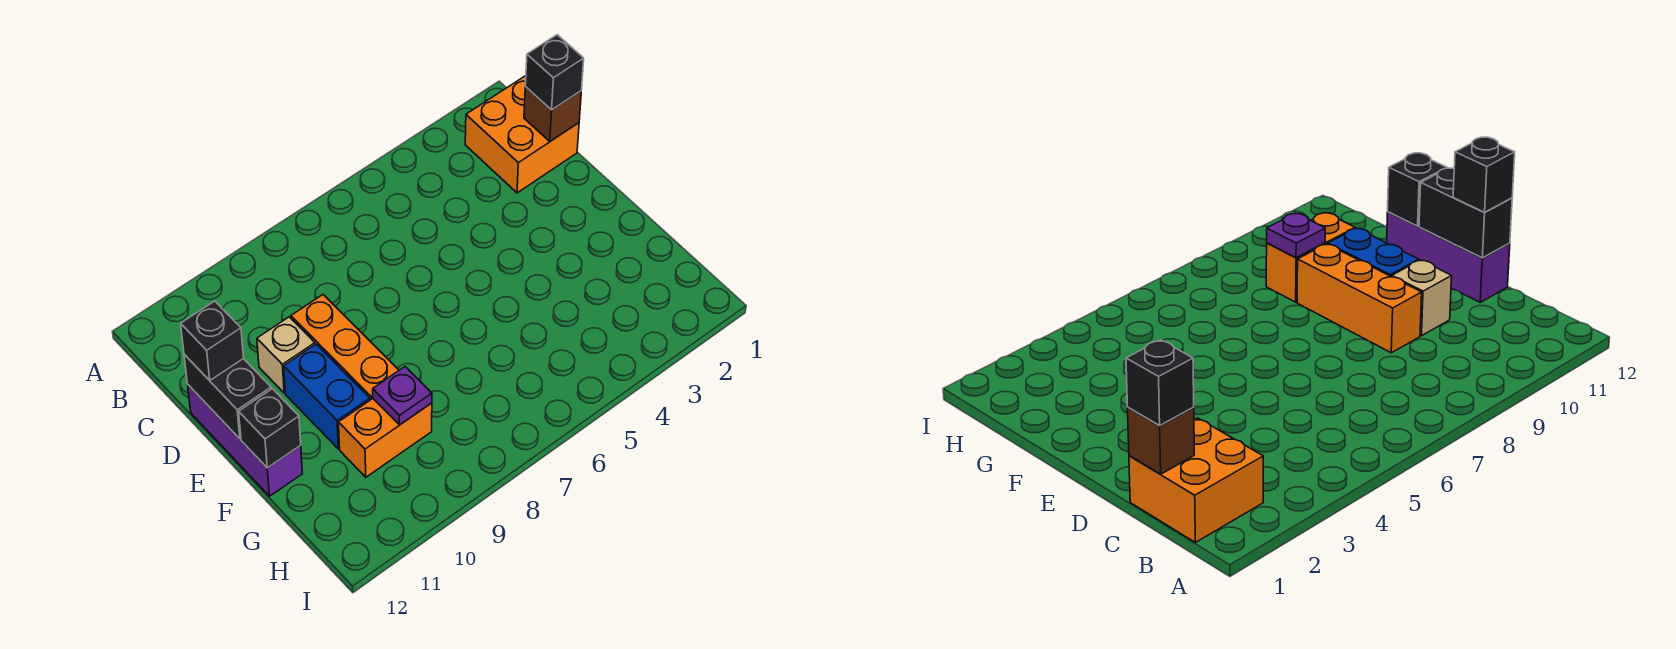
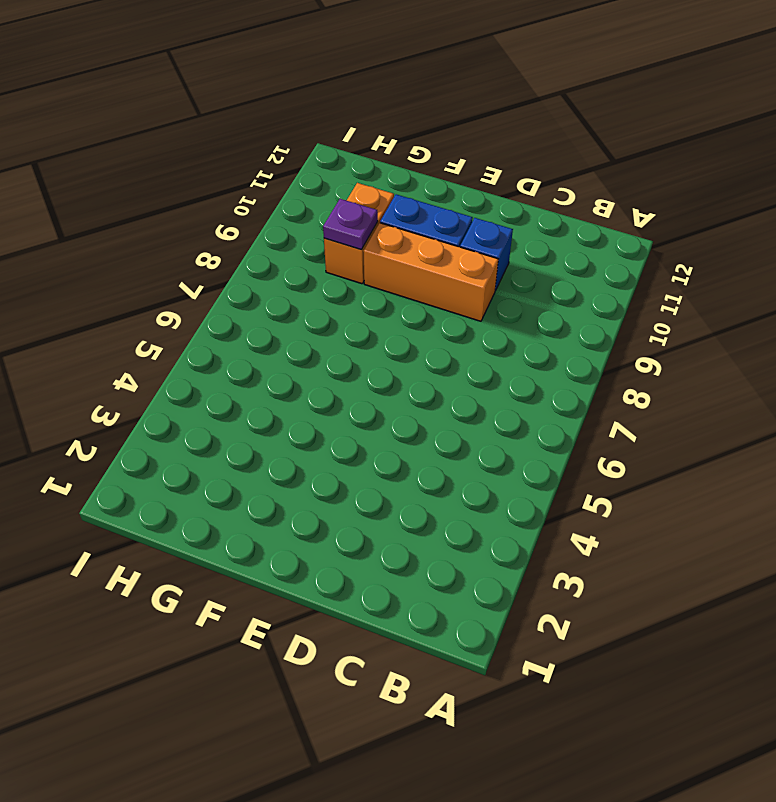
blue brick D10 level 1 -> tan brick D10 level 1
none -> orange brick B1:C2 level 1
none -> purple brick D12:F12 level 1
none -> brown brick C1 level 2

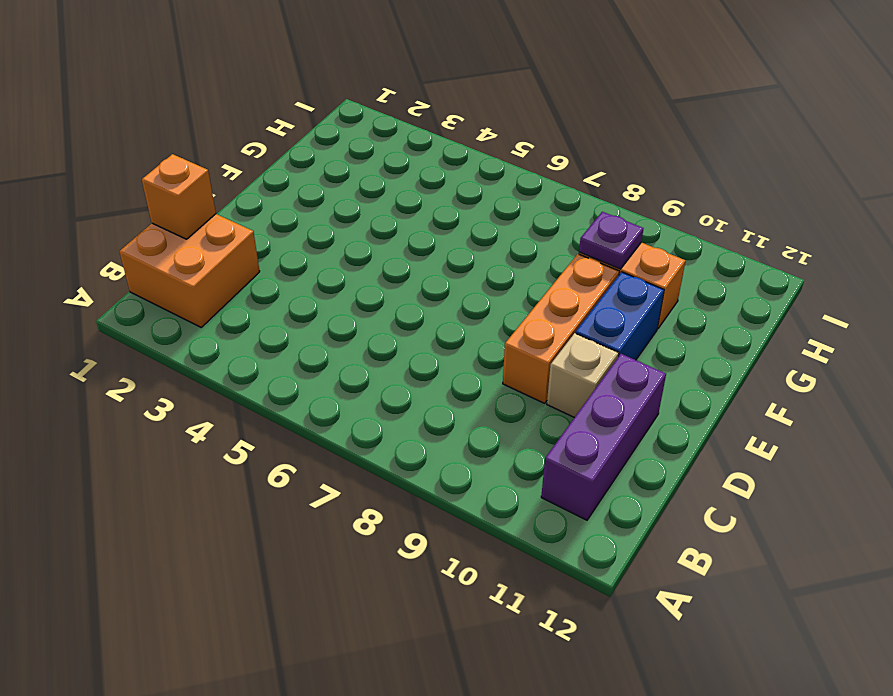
purple brick B11:D11 level 1 -> purple brick D12:F12 level 1
orange brick C1 level 2 -> brown brick C1 level 2
none -> black brick D12:E12 level 2
none -> black brick F12 level 2
none -> black brick C1 level 3

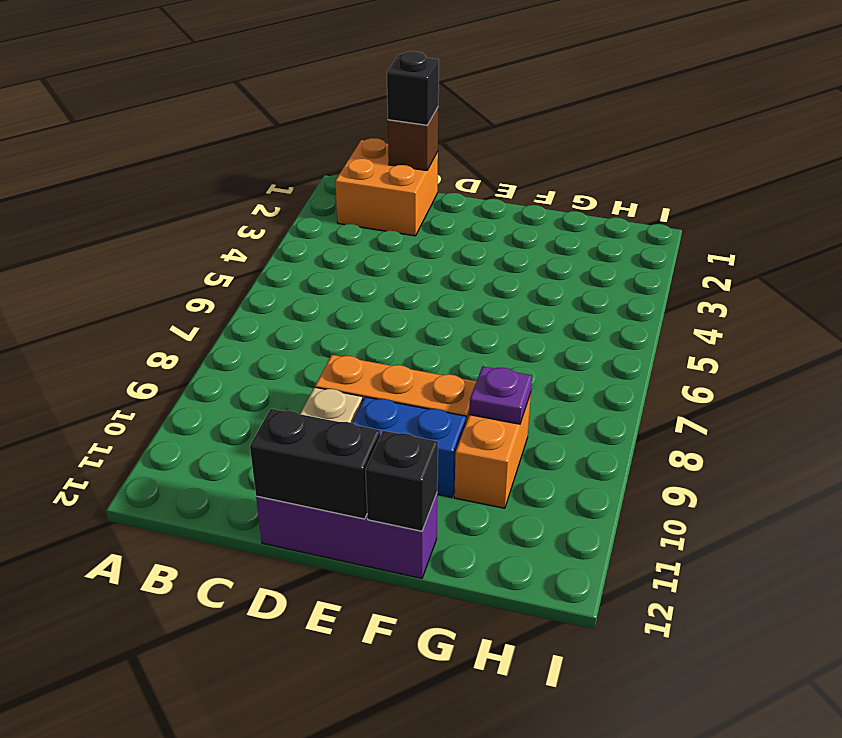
none -> black brick D12 level 3

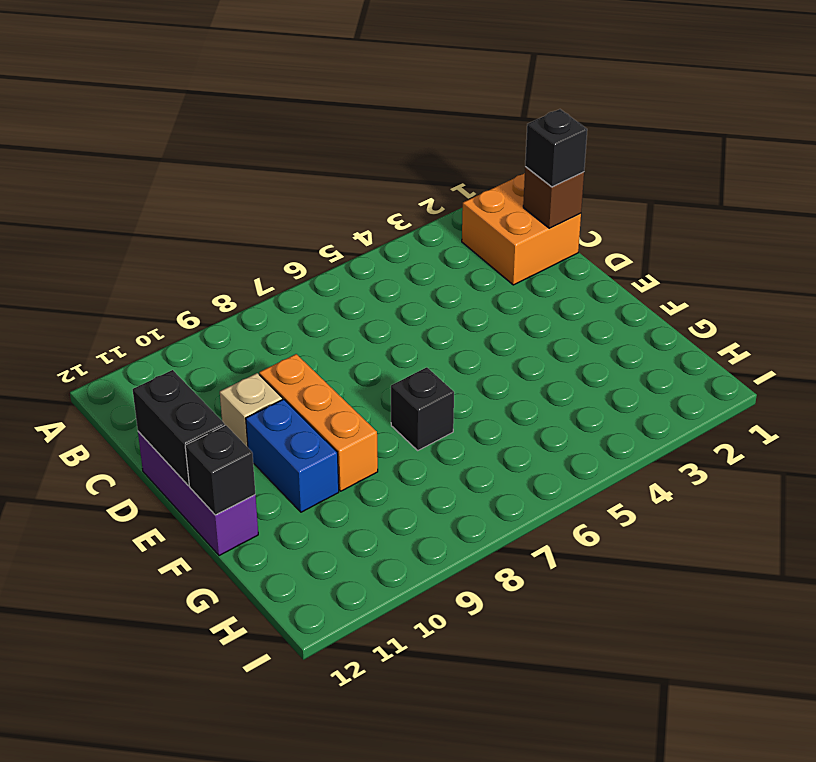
black brick F7 level 1 -> black brick D12 level 3
none -> orange brick G9:G10 level 1
none -> purple plate G9 level 2

